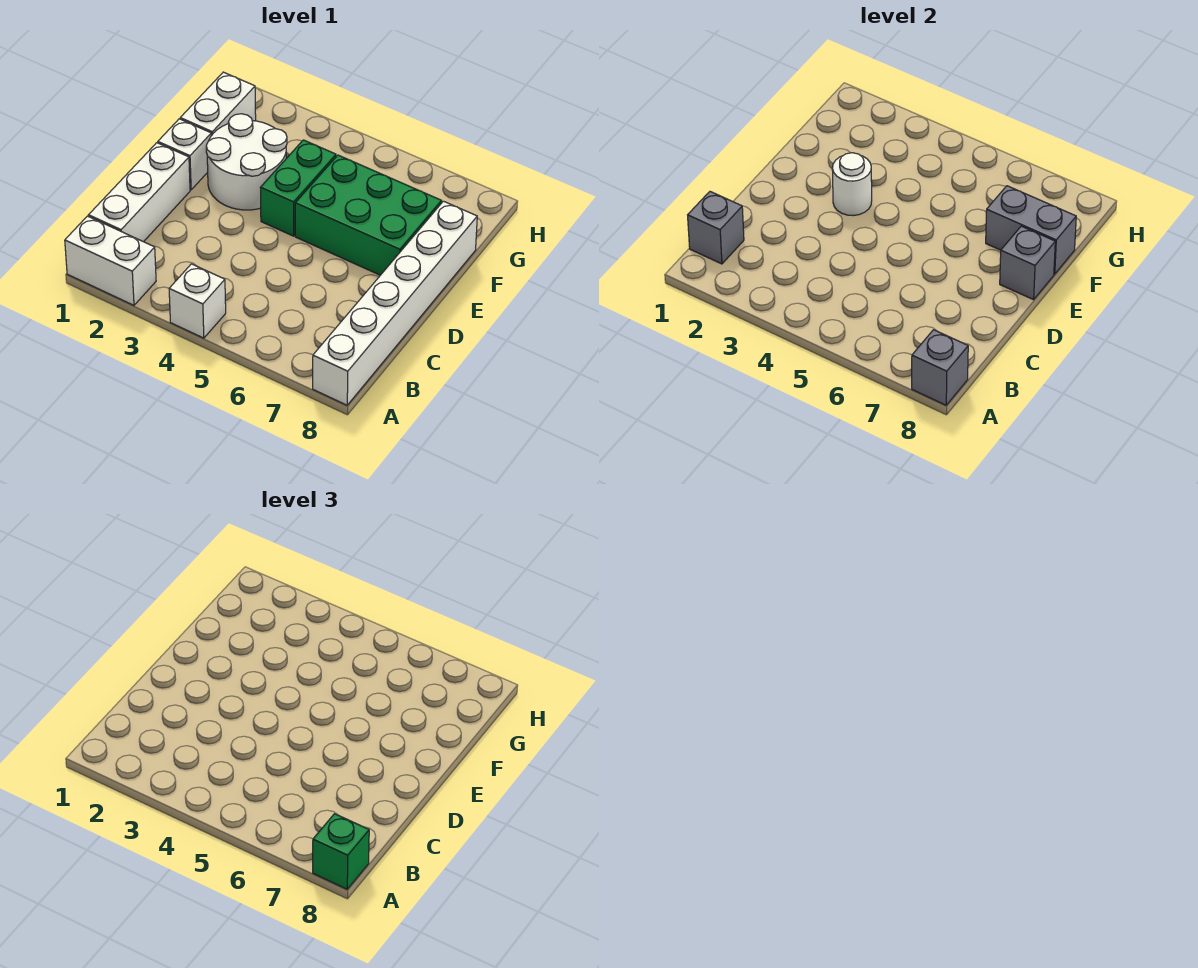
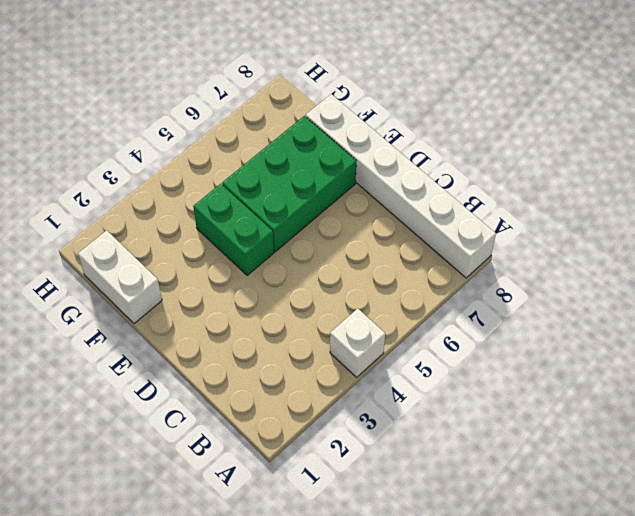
none -> white brick A1:A2 level 1
none -> white brick B1:D1 level 1
none -> white brick E1 level 1

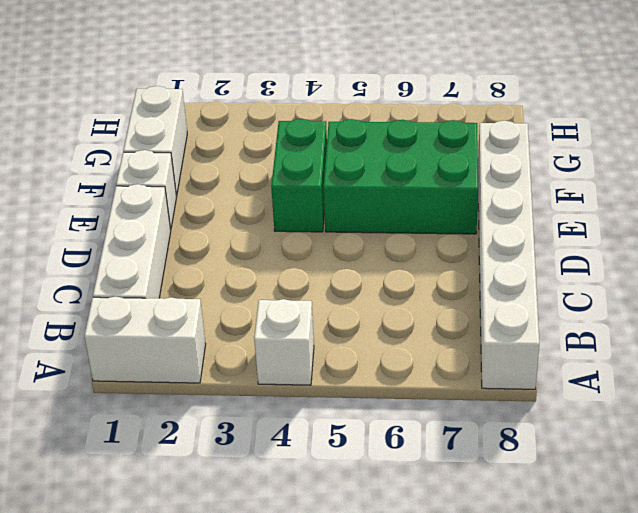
none -> white round brick E2:F3 level 1
none -> grey brick A8 level 2
none -> grey brick B1 level 2

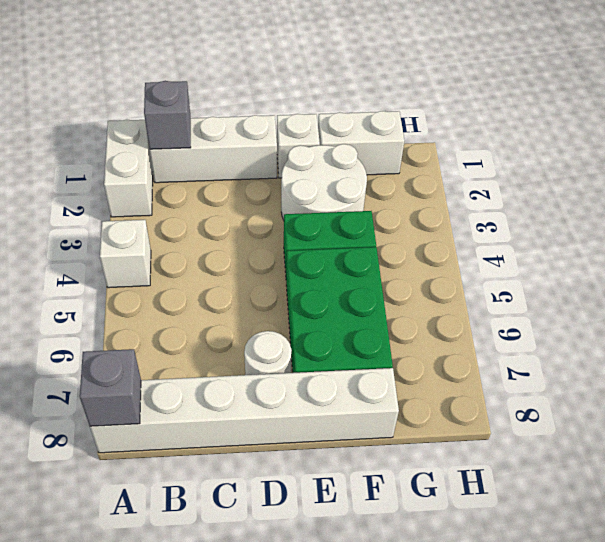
white round brick D7 level 1 -> white round brick E3 level 2
none -> grey brick E8 level 2
none -> grey brick F7:F8 level 2
none -> green brick A8 level 3

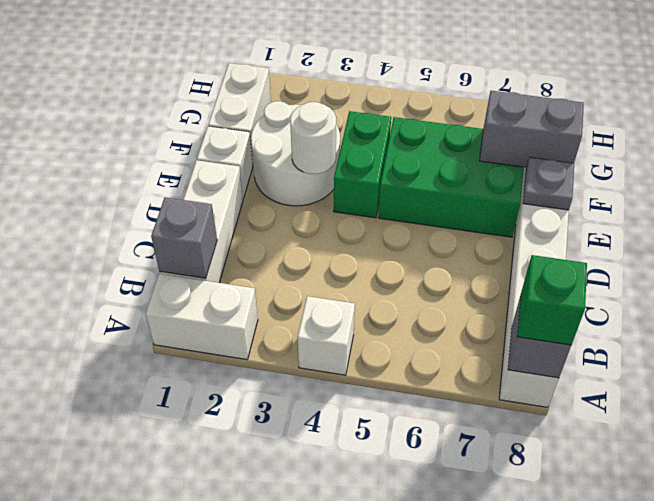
grey plate E8 level 2 -> grey brick E8 level 2

